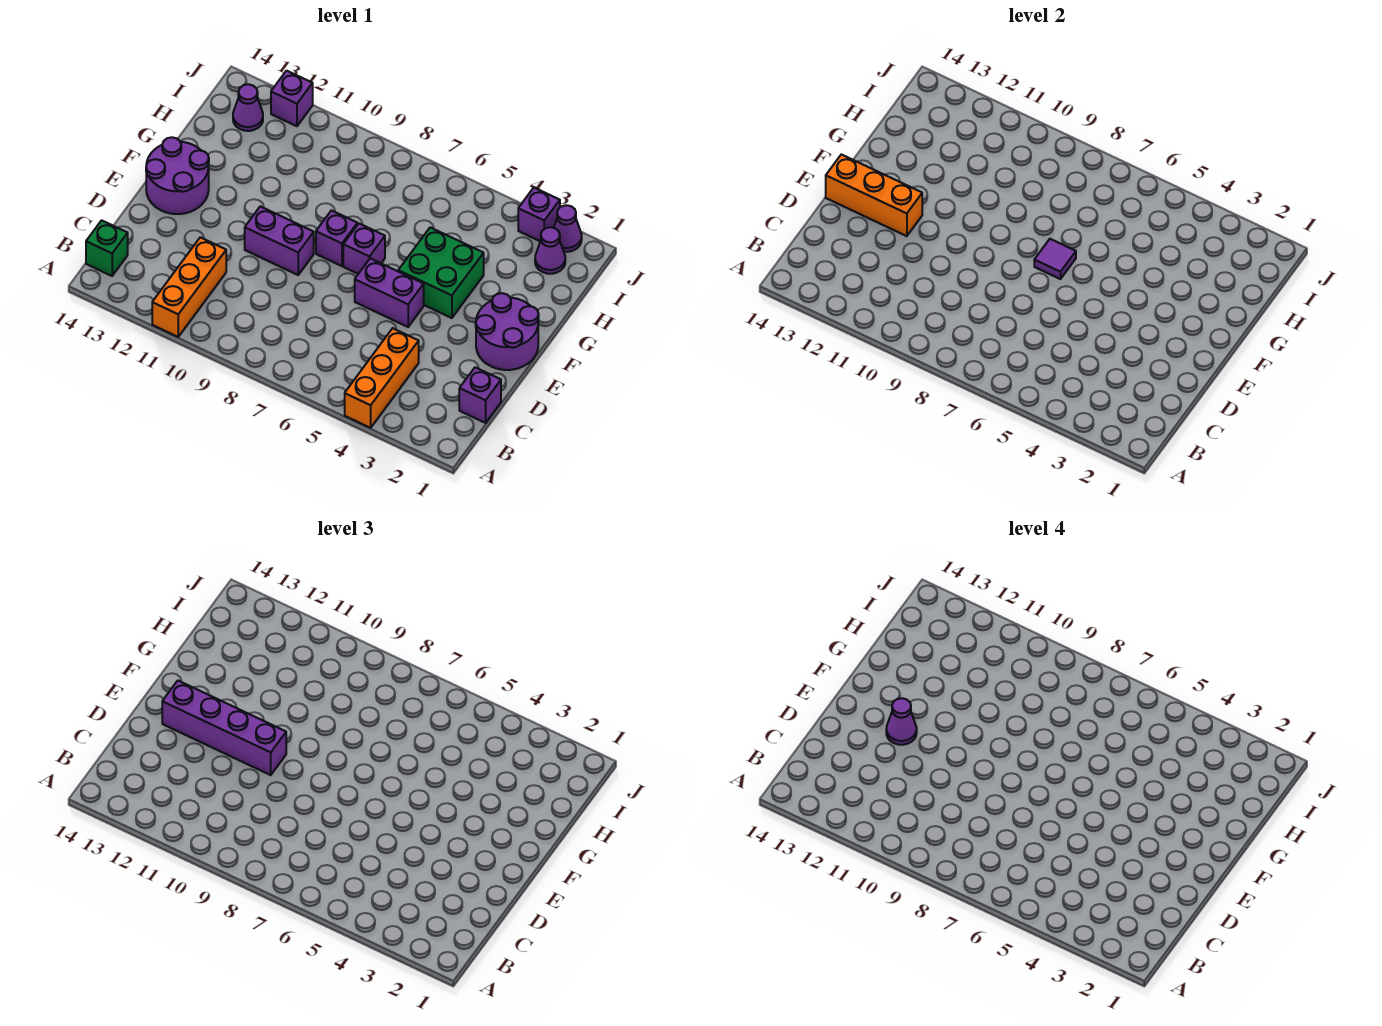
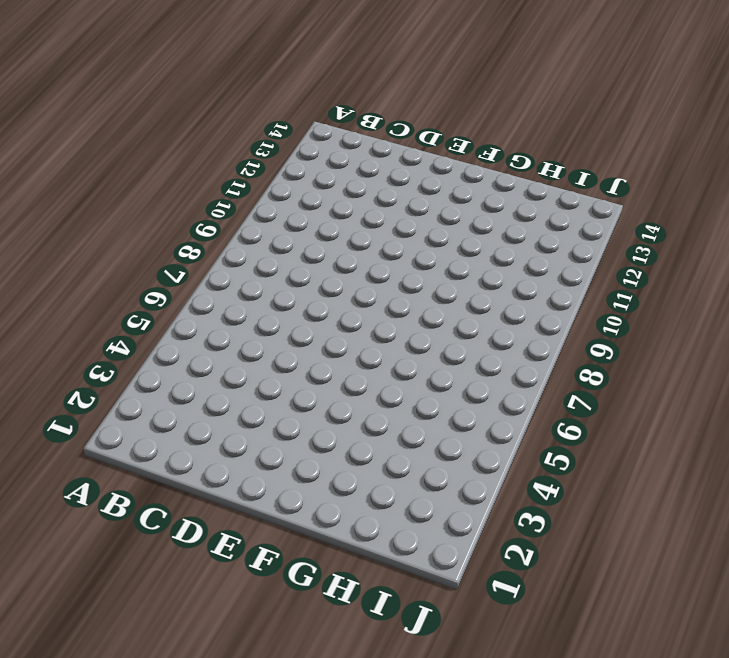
none -> orange brick A4:C4 level 1
none -> orange brick A11:C11 level 1
none -> green brick B14 level 1

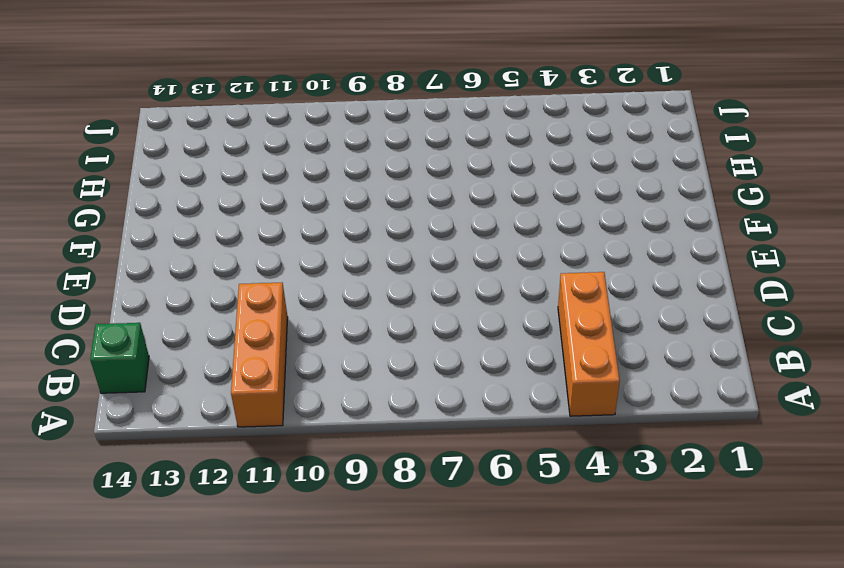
none -> purple brick C1 level 1
none -> purple round brick E1:F2 level 1
none -> purple brick E5:E6 level 1

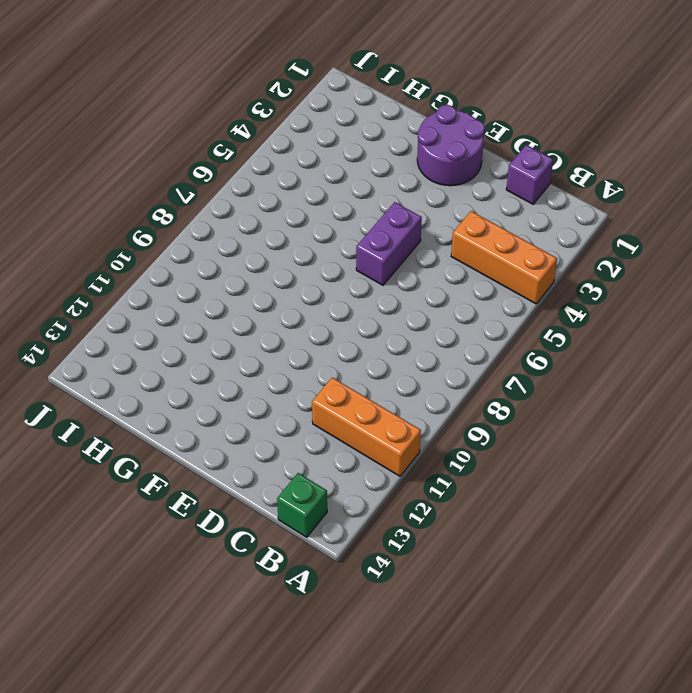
none -> purple brick E9:E10 level 1
none -> purple round brick E13:F14 level 1
none -> green brick F4:G5 level 1

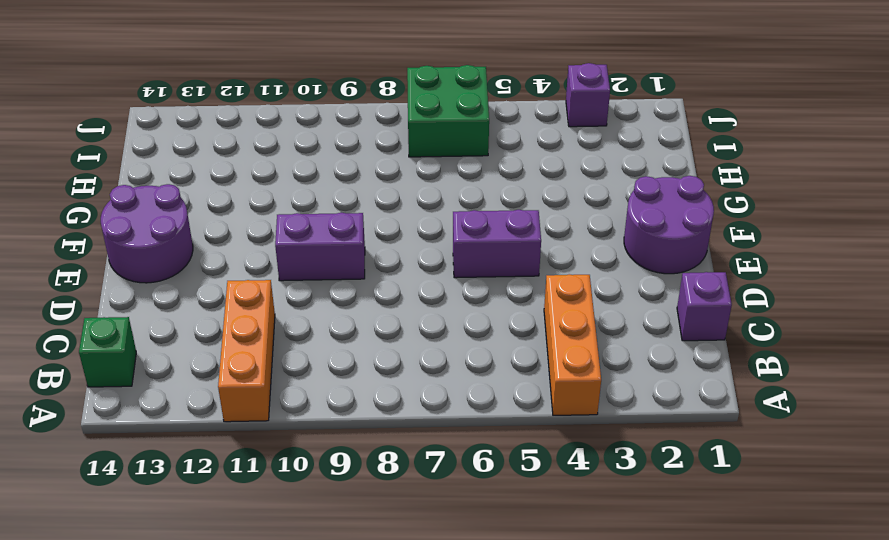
green brick I6:J7 level 1 -> green brick F4:G5 level 1
none -> purple brick F7 level 1
none -> purple brick F8 level 1
none -> purple cone I2 level 1

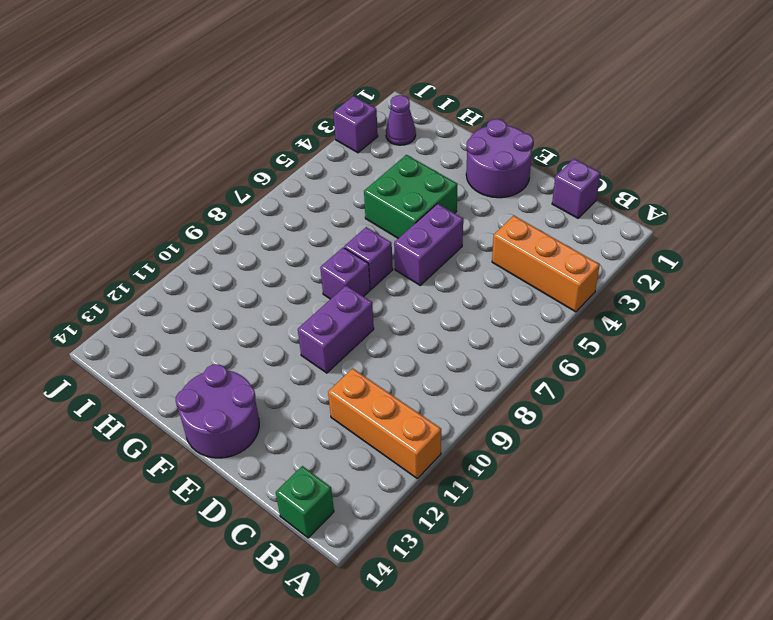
none -> purple cone I13 level 1
none -> purple cone J2 level 1
none -> purple brick J12 level 1

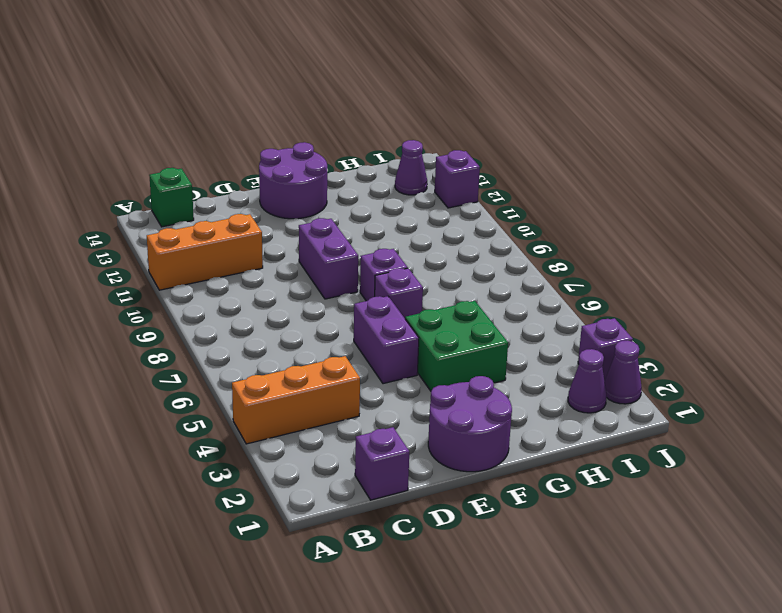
none -> orange brick E12:E14 level 2
none -> purple tile F7 level 2
none -> purple brick E10:E13 level 3

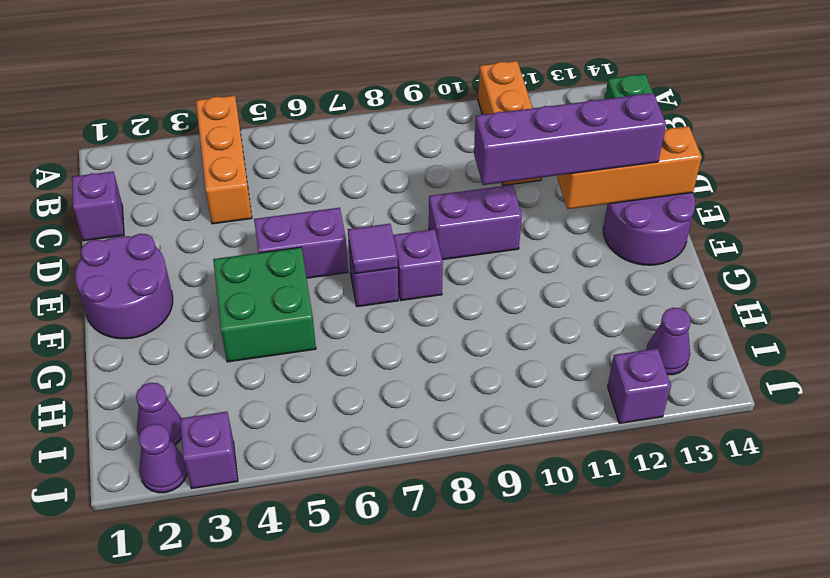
none -> purple cone E12 level 4

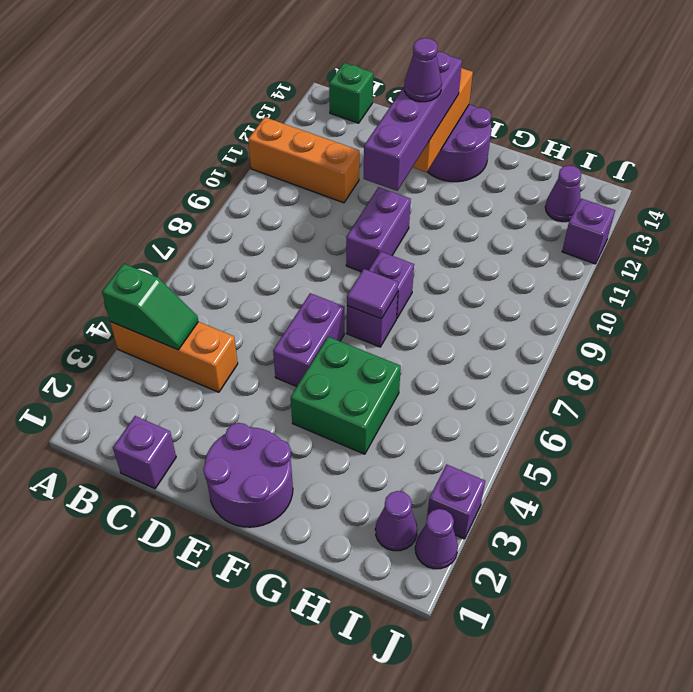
green slope A4:B4 level 2 top A -> none

